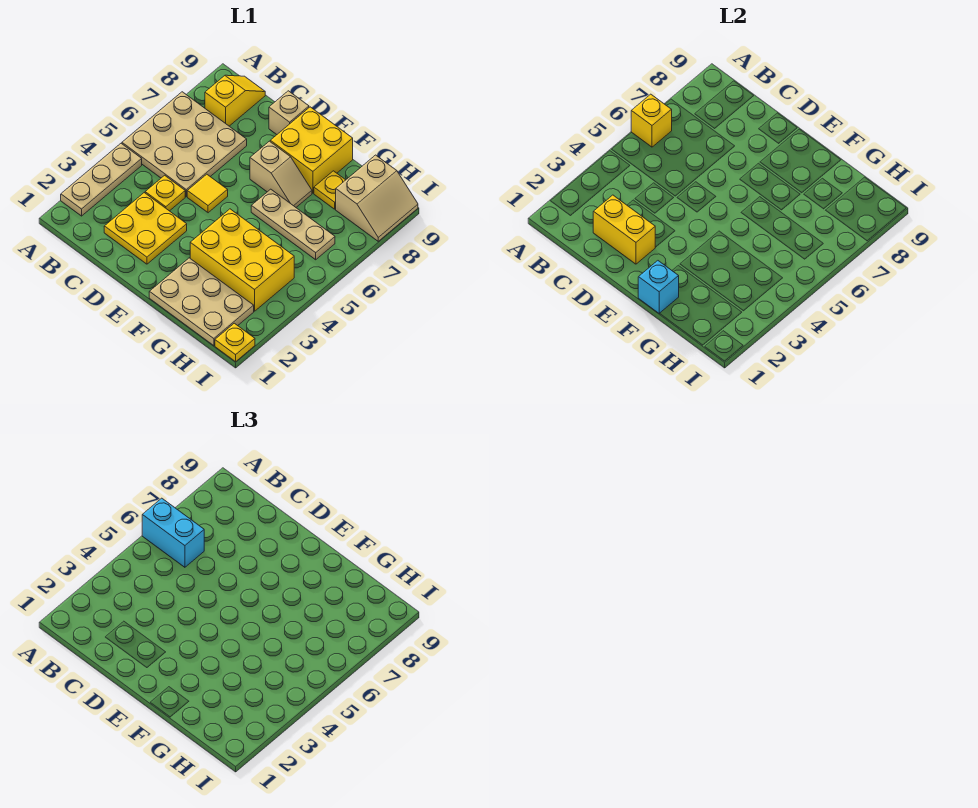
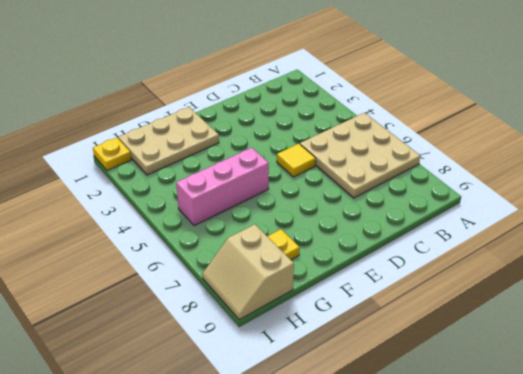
pink brick F5:H5 level 1 -> none
none -> tan plate A2:A4 level 1
none -> yellow slope B8:B9 level 1 top 8
none -> yellow plate C2:D3 level 1

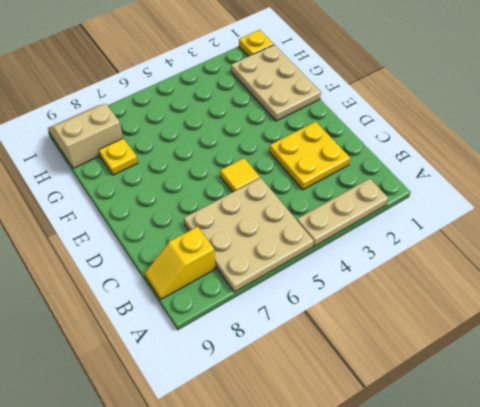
none -> yellow plate C4 level 1
none -> tan brick D9 level 1
none -> tan slope E7:F7 level 1 top E

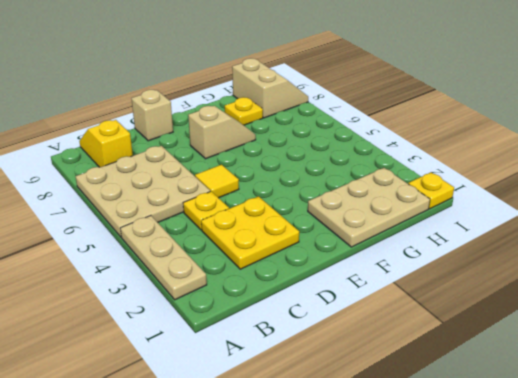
none -> yellow brick E8:F9 level 1
none -> yellow brick F3:H4 level 1
none -> tan plate F6:H6 level 1

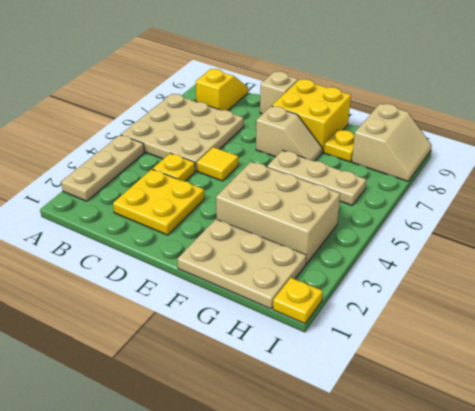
tan brick F3:H4 level 1 -> yellow brick F3:H4 level 1
none -> yellow brick A6 level 2
none -> yellow brick C2:D2 level 2
none -> cyan brick F1 level 2

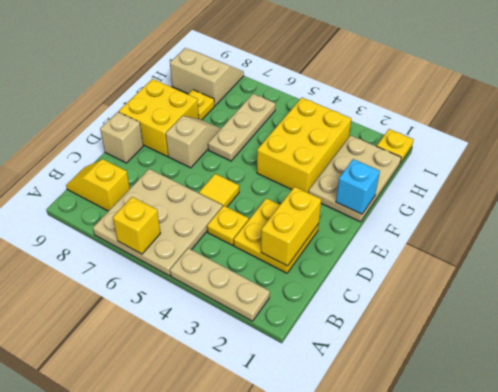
none -> cyan brick A6:B6 level 3

